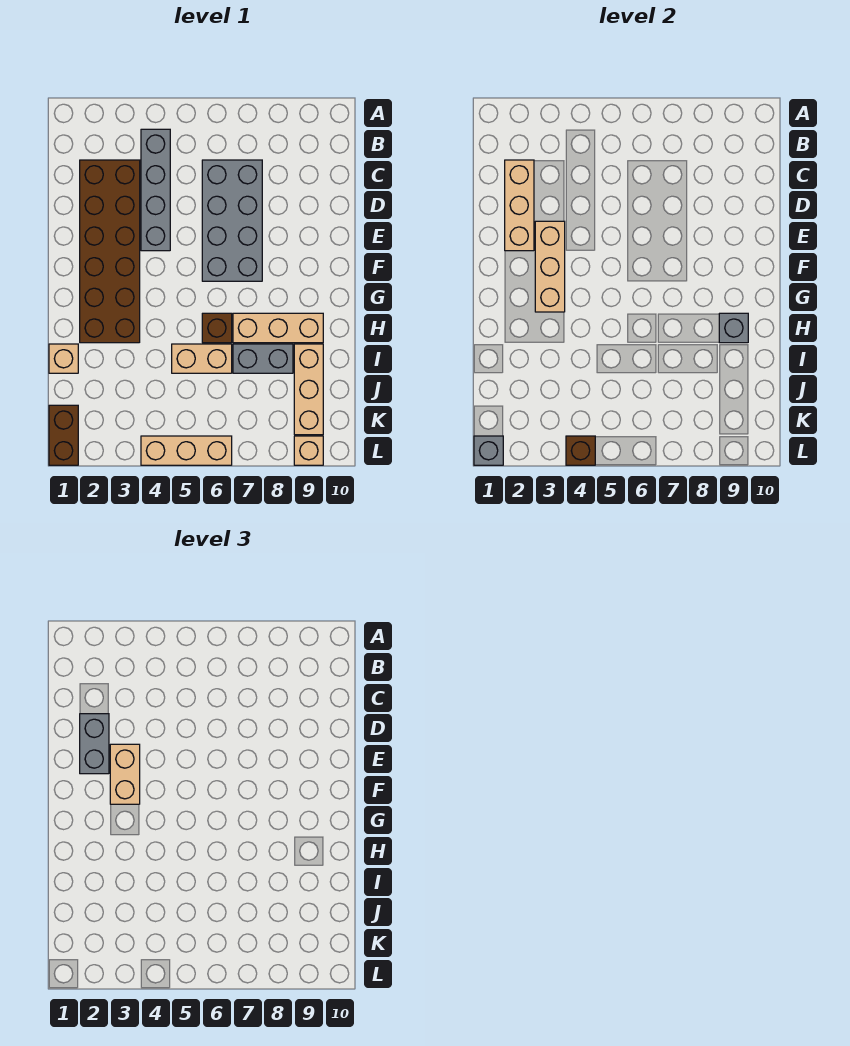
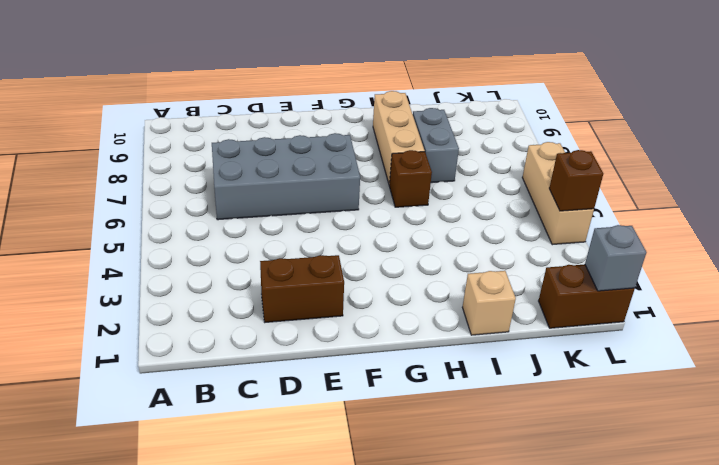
brown brick D2:E2 level 1 -> brown brick C2:H3 level 1
none -> grey brick B4:E4 level 1
none -> tan brick I5:I6 level 1
none -> tan brick I9:K9 level 1

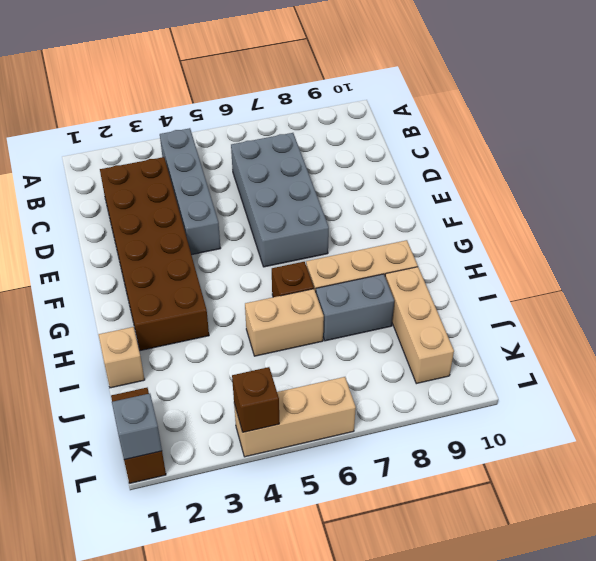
none -> tan brick L9 level 1
none -> tan brick C2:E2 level 2
none -> tan brick E3:G3 level 2

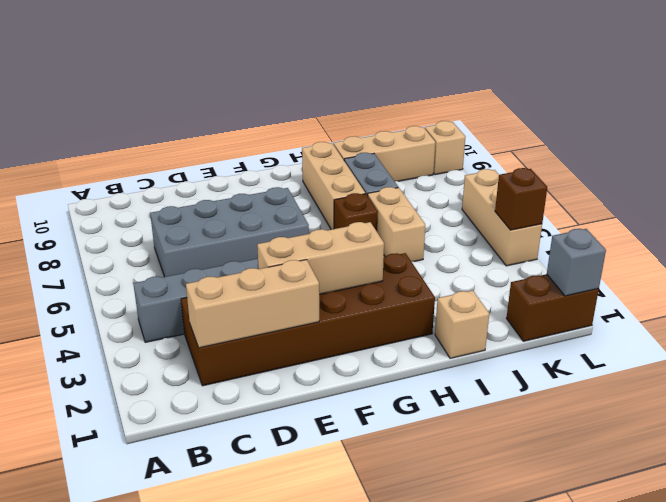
none -> grey brick H9 level 2
none -> grey brick D2:E2 level 3
none -> tan brick E3:F3 level 3

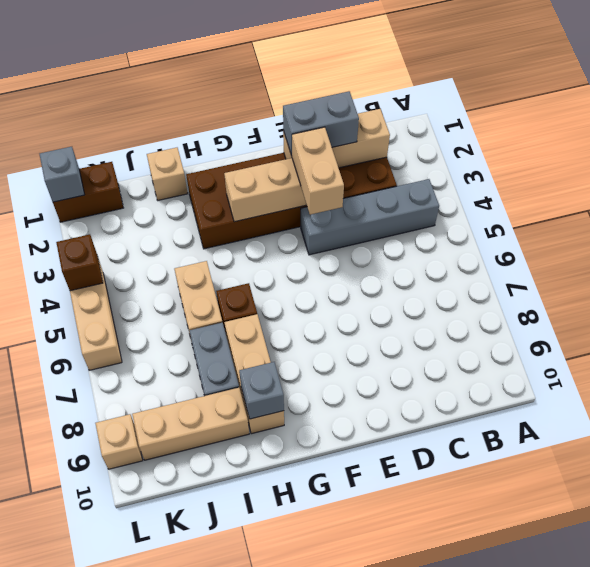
tan brick E3:E4 level 3 -> tan brick E3:F3 level 3
none -> grey brick C6:F7 level 1

